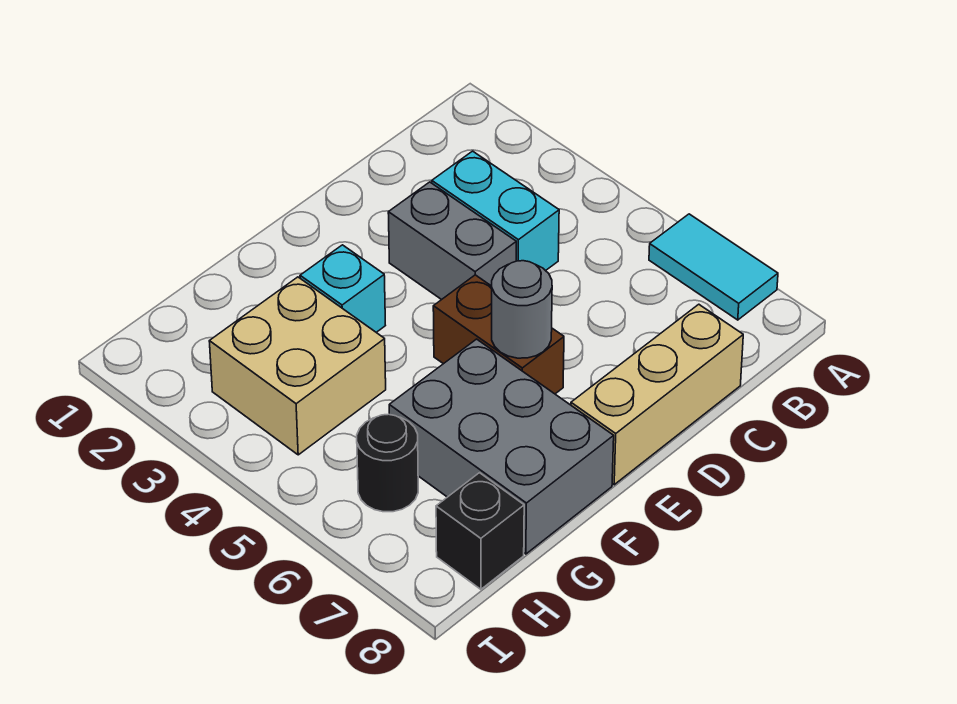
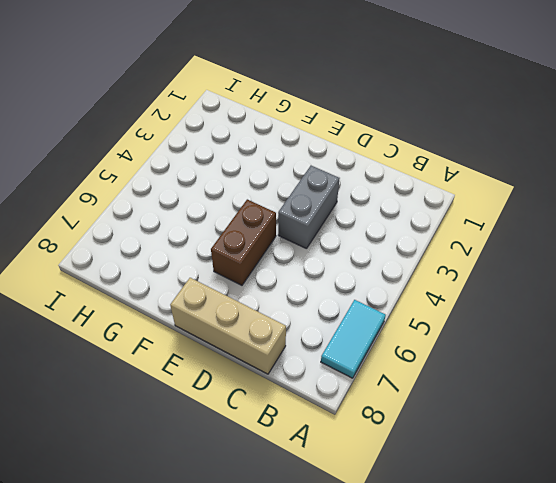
none -> cyan brick C3:C4 level 1
none -> cyan brick F3 level 1

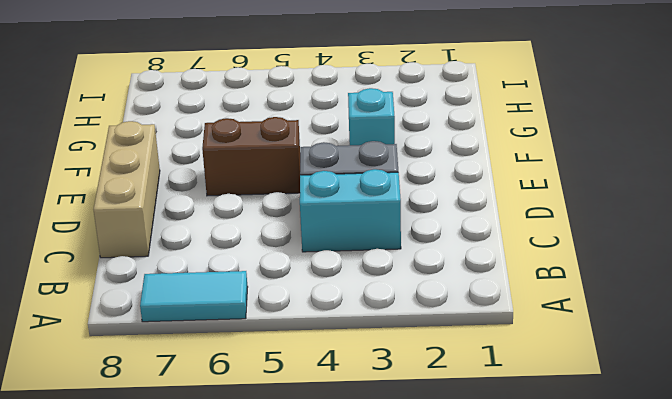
none -> grey brick F6:G8 level 1
none -> tan brick G3:H4 level 1

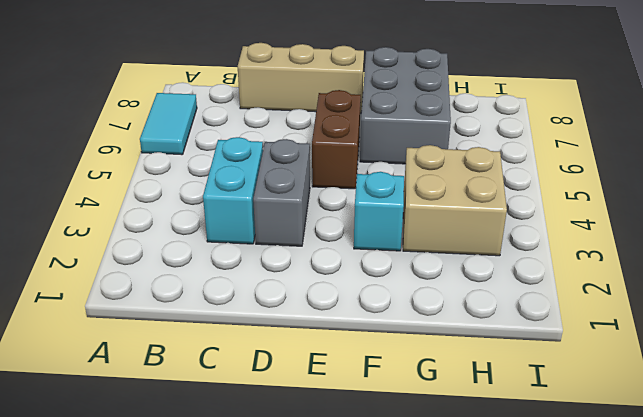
none -> black round brick H6 level 1
none -> black brick H8 level 1

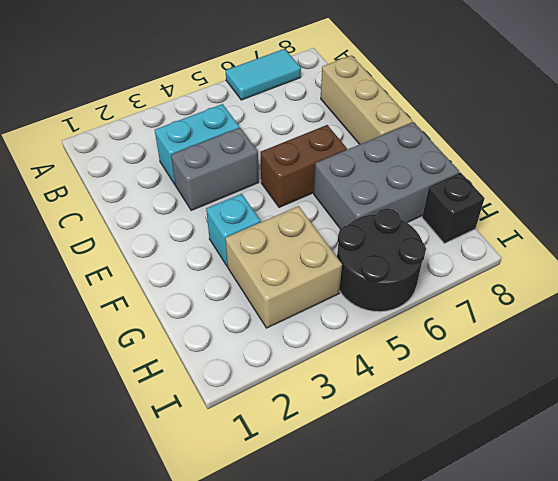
black round brick H5:I6 level 1 -> black round brick H6 level 1
none -> grey round brick E6 level 2

